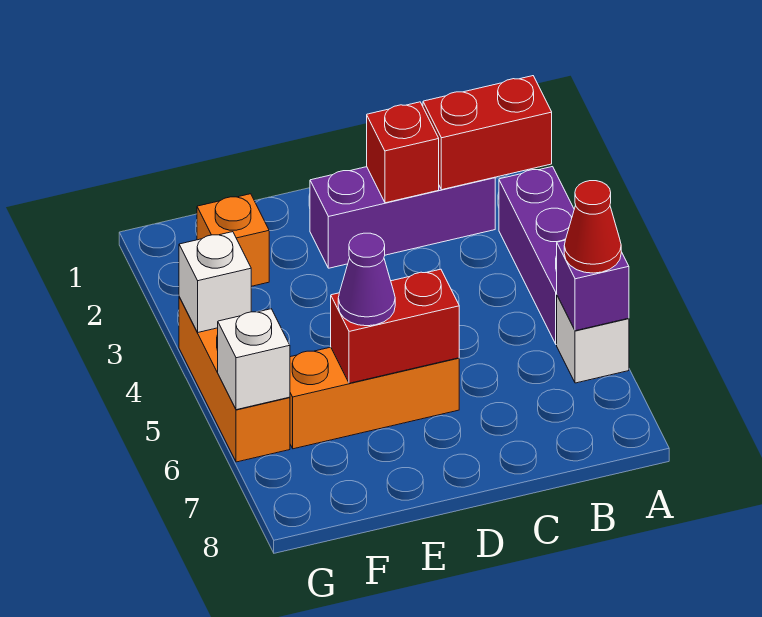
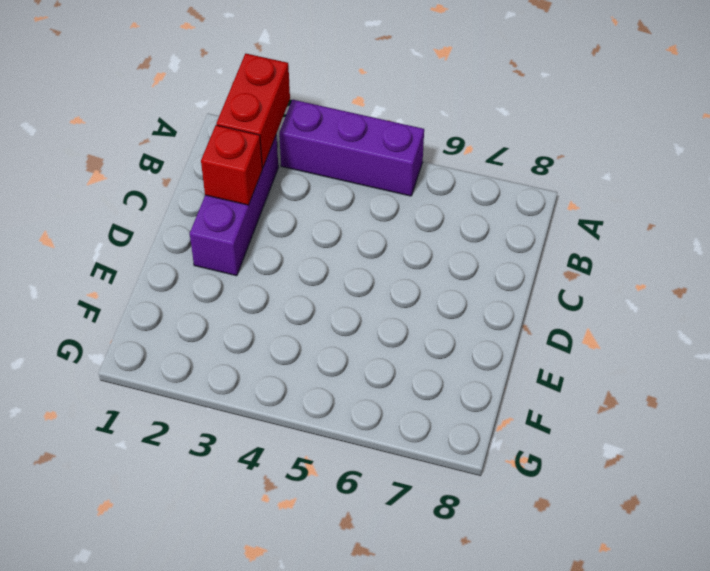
none -> white brick A6 level 1
none -> orange brick D6:F6 level 1
none -> orange brick F2 level 1

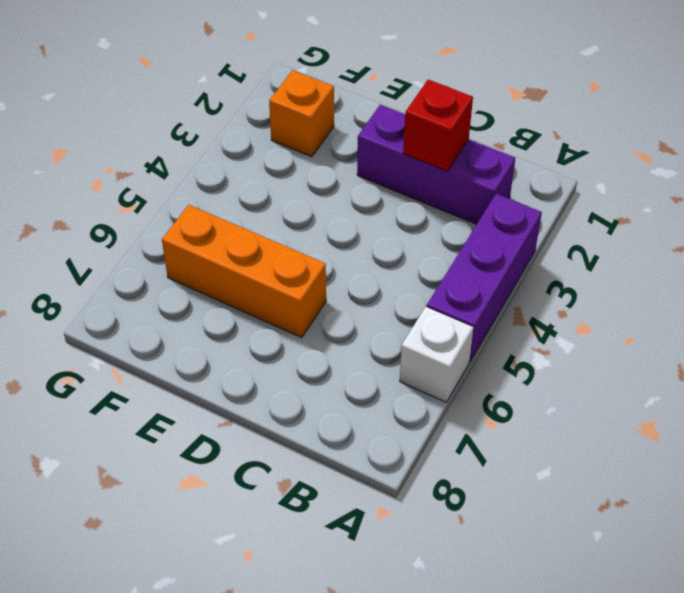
none -> orange brick G4:G6 level 1
none -> red brick A2:B2 level 2
none -> purple brick A6 level 2

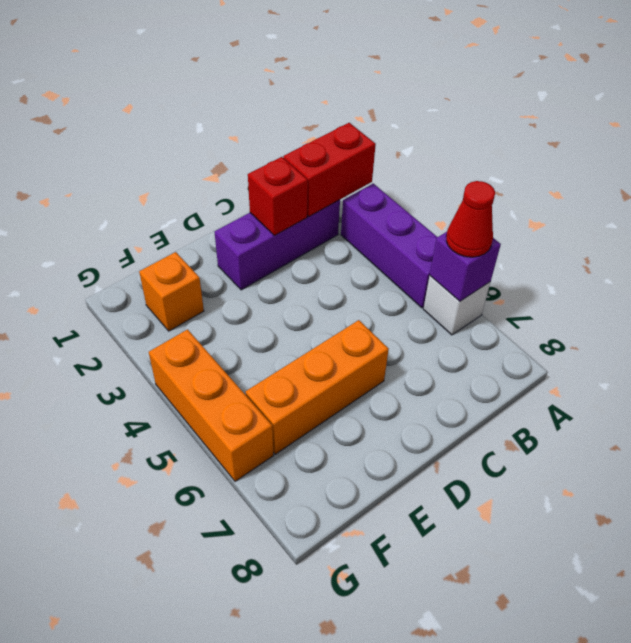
none -> red brick D6:E6 level 2
none -> white brick G4 level 2
none -> white brick G6 level 2

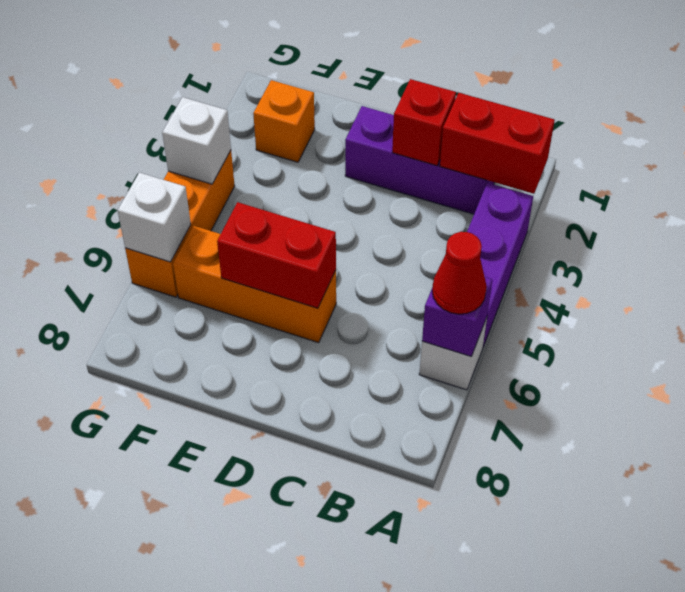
none -> purple cone E6 level 3

